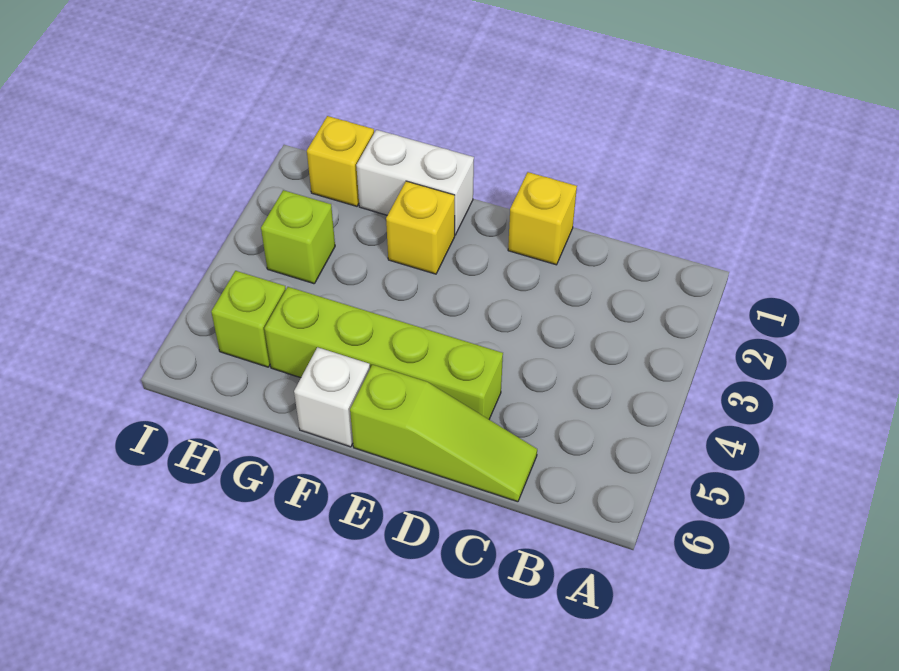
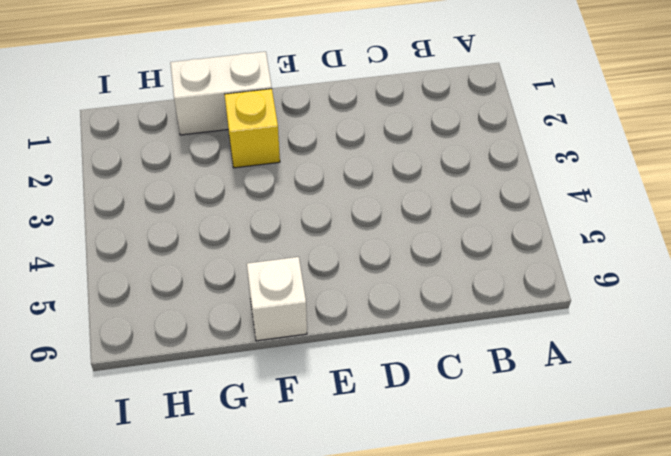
none -> lime slope C6:E6 level 1 top E
none -> yellow brick D1 level 1

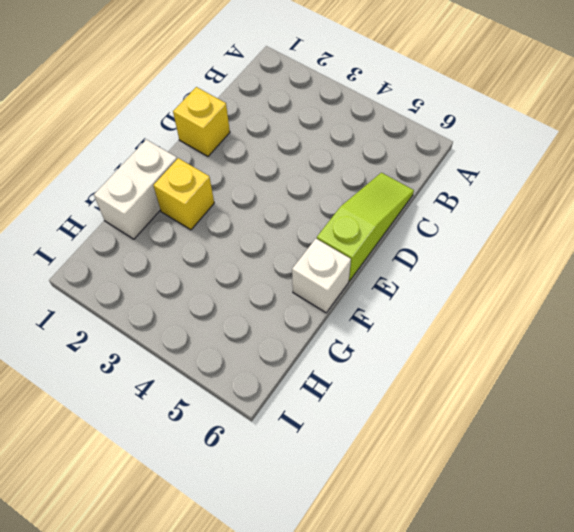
none -> lime brick D5:G5 level 1
none -> yellow brick H1 level 1

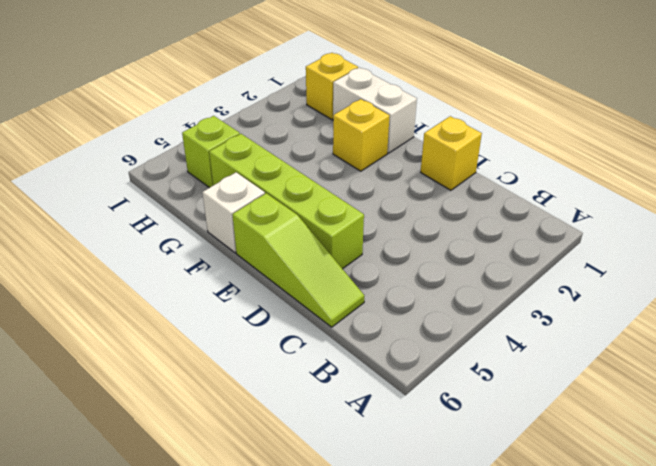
none -> lime brick H3 level 1

